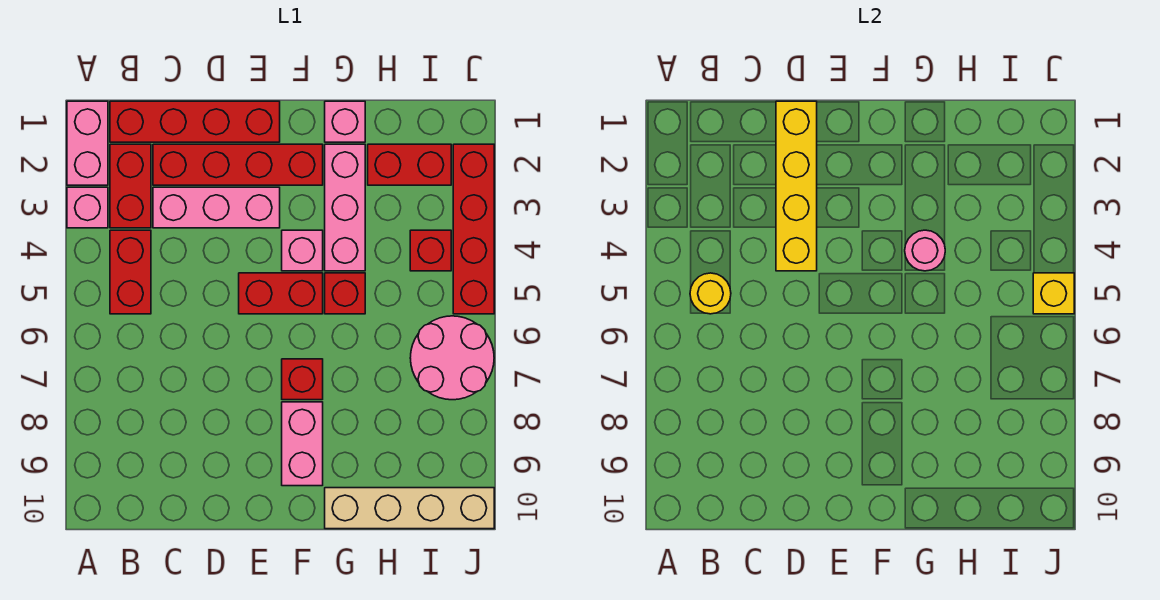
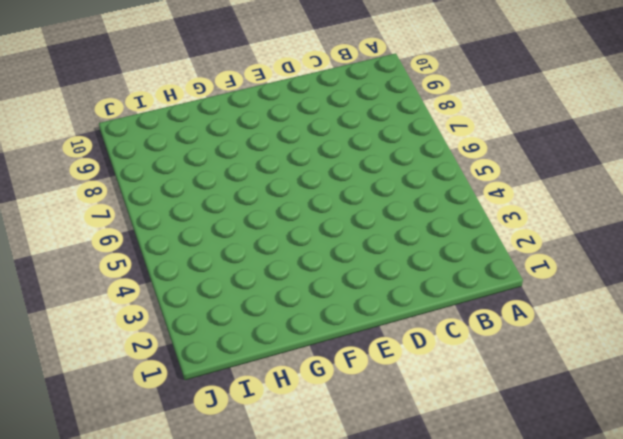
none -> pink brick A1:A2 level 1
none -> pink brick A3 level 1
none -> red brick B1:E1 level 1

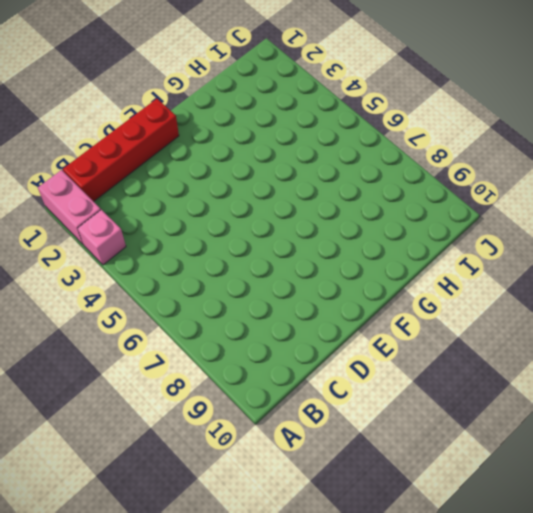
none -> red brick B2:B3 level 1
none -> red brick B4:B5 level 1
none -> red brick C2:F2 level 1

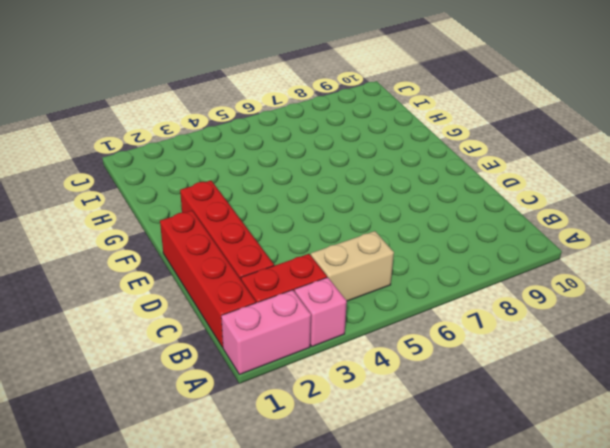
tan brick B4:B5 level 1 -> red brick B4:B5 level 1
none -> pink brick C3:E3 level 1
none -> red brick E5:F5 level 1
none -> pink brick F4 level 1

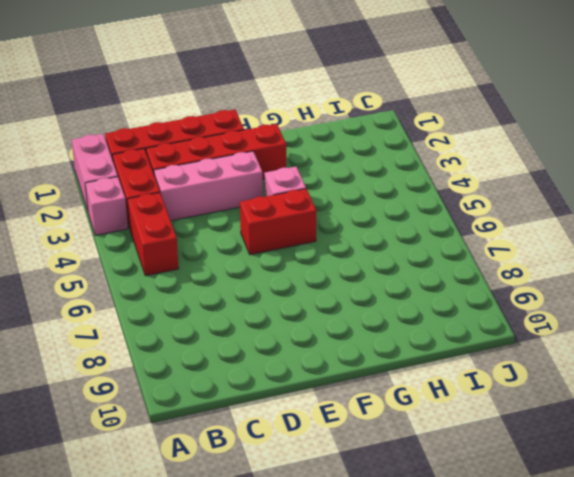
none -> red brick F7 level 1
none -> pink brick F8:F9 level 1
none -> pink brick G1 level 1

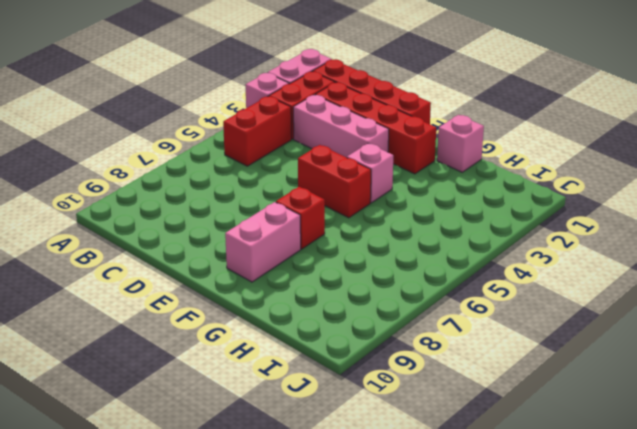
none -> pink brick G2:G4 level 1
none -> red brick G5 level 1
none -> tan brick G10:J10 level 1

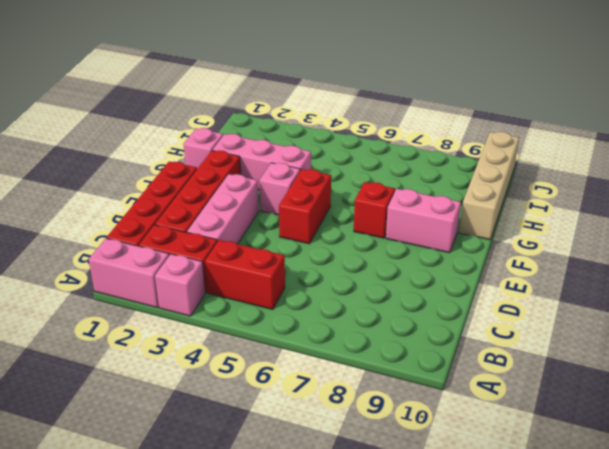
none -> red brick G5 level 1
none -> red brick H2:I2 level 1
none -> red brick I4 level 1

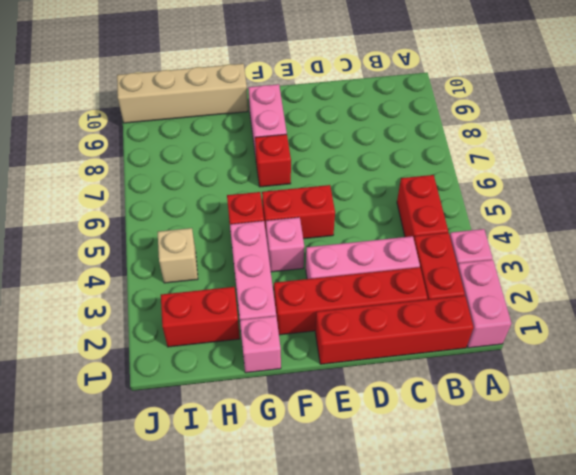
tan brick I4 level 1 -> red brick I4 level 1
none -> pink round brick I6:J7 level 1
none -> red brick J2:J5 level 1
none -> yellow round brick B5 level 2

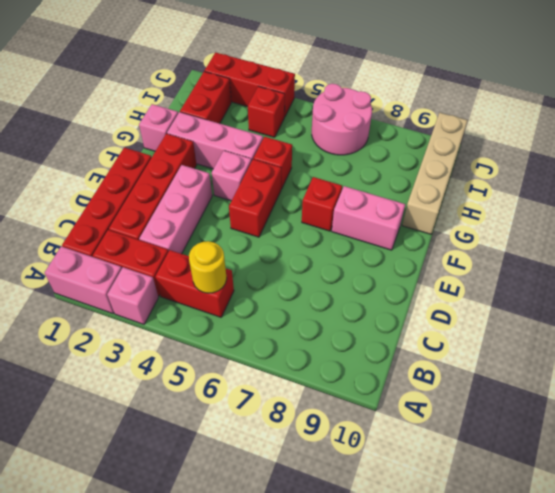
red brick J2:J4 level 1 -> red brick J2:J5 level 1
none -> yellow brick D1:D4 level 2
none -> pink round brick G4 level 2
none -> yellow brick J5 level 2

